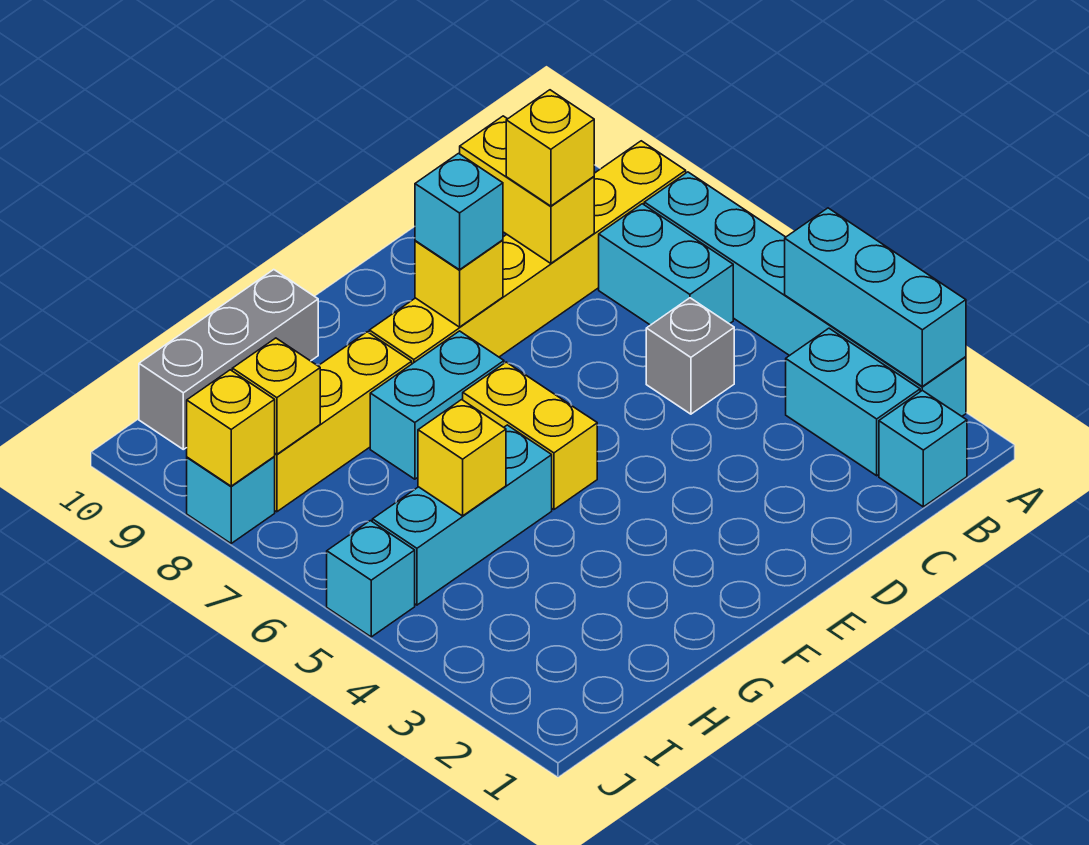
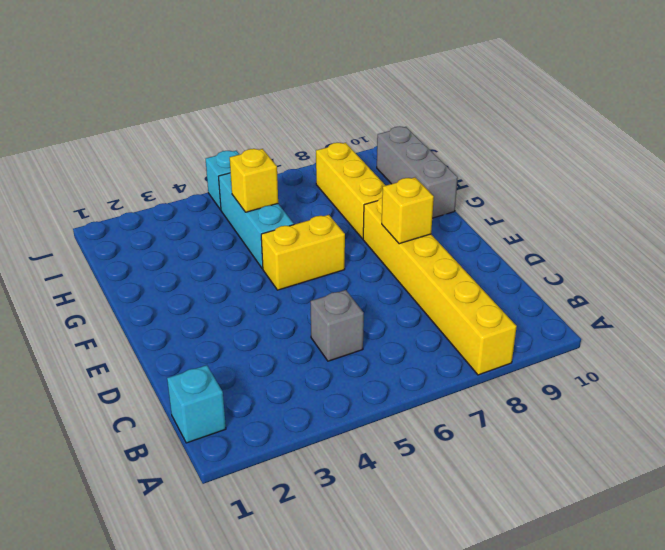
none -> cyan brick A2:A7 level 1
none -> cyan brick B2:B3 level 1
none -> cyan brick B6:B7 level 1

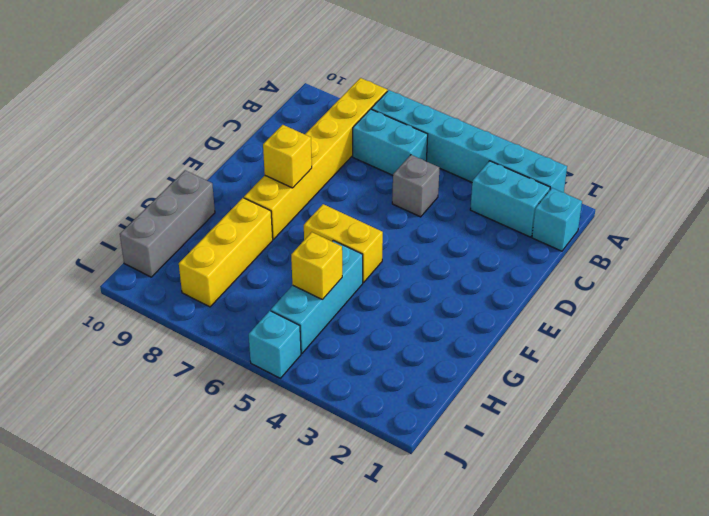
none -> cyan brick F7:G7 level 1
none -> cyan brick J8 level 1
none -> cyan brick A2:A4 level 2

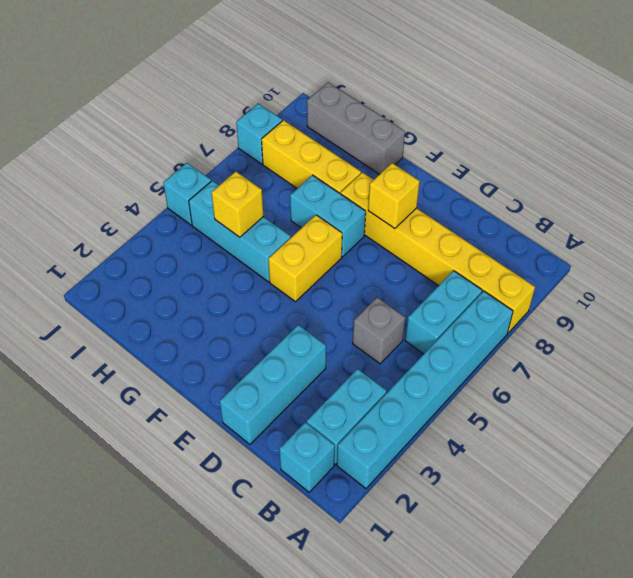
cyan brick D1:D3 level 1 -> cyan brick A2:A4 level 2
none -> yellow brick C8:C9 level 2
none -> yellow brick I8 level 2
none -> yellow brick J8 level 2

